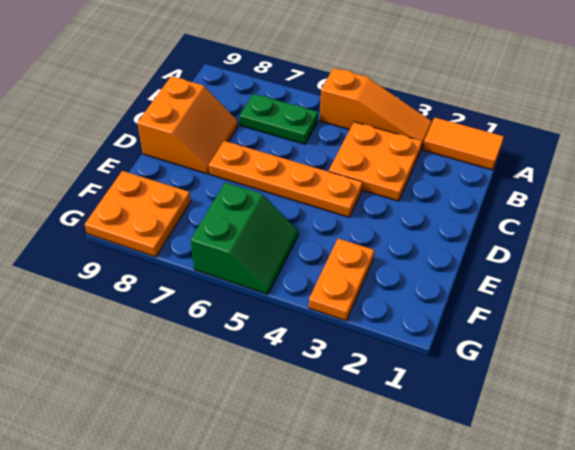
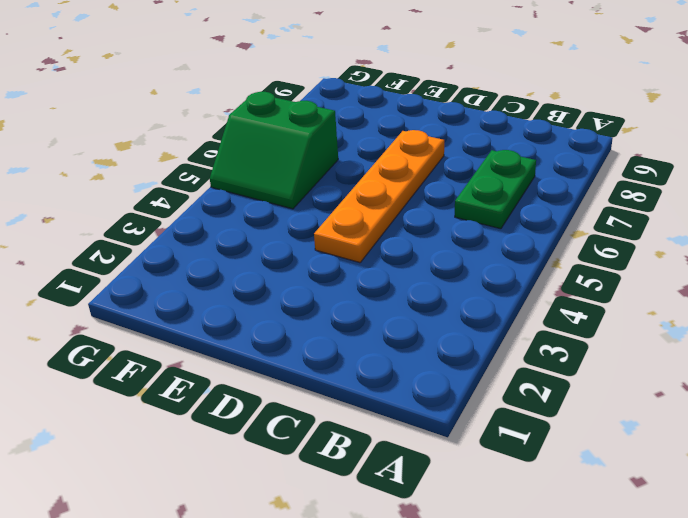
none -> orange tile A1:A2 level 1
none -> orange slope A3:A5 level 1 top 5

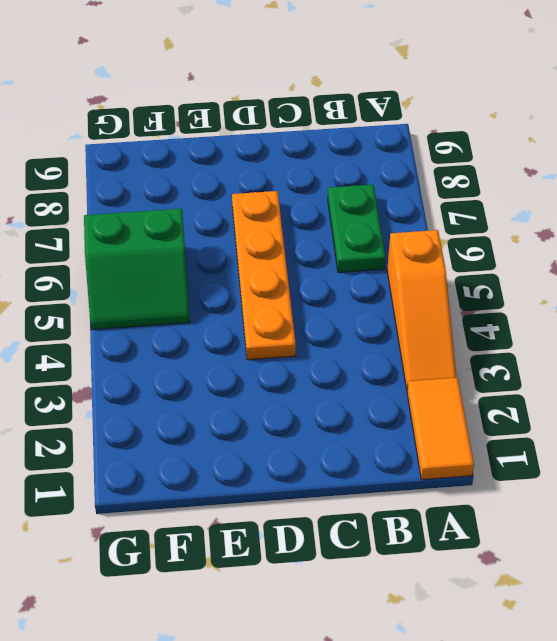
none -> orange plate B3:C4 level 1
none -> orange slope C8:D9 level 1 top 9

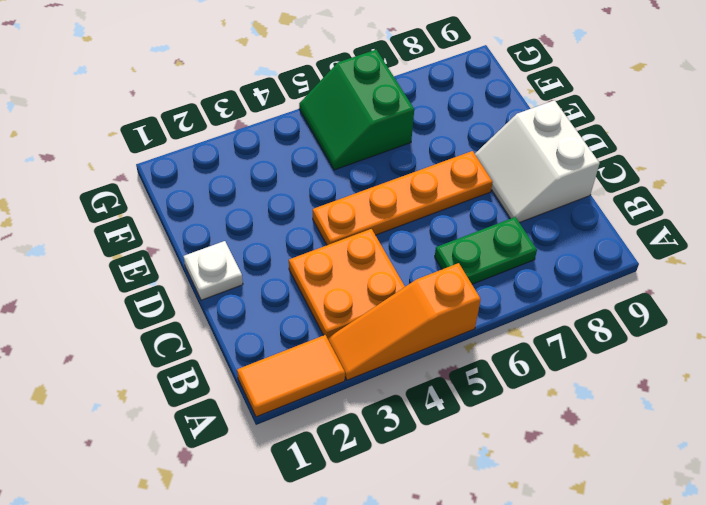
white slope C8:D9 level 1 top 9 -> orange slope C8:D9 level 1 top 9
white plate D1 level 1 -> none
none -> orange plate F3:G3 level 1
none -> orange plate F8:G9 level 1

